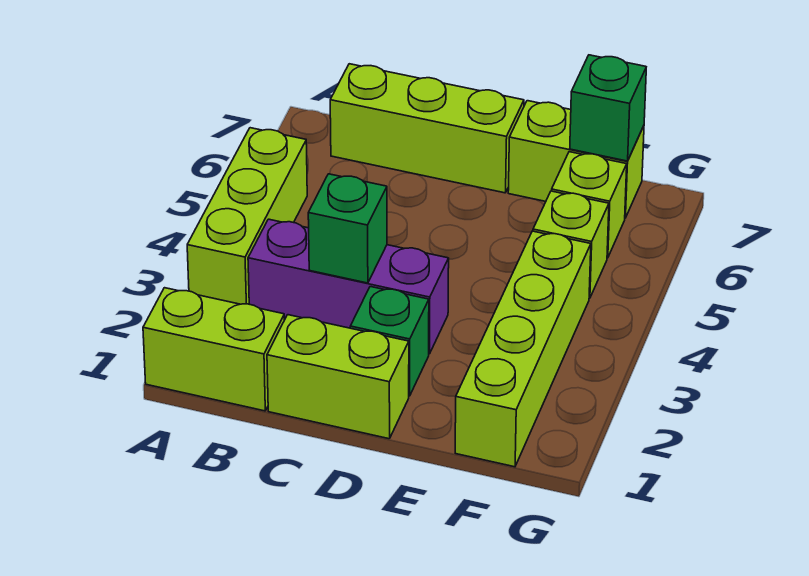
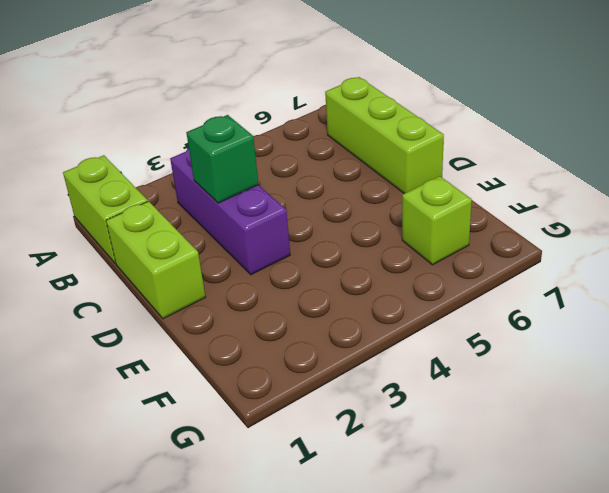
none -> lime brick A3:A5 level 1
none -> green brick D2 level 1
none -> lime brick E7:F7 level 1

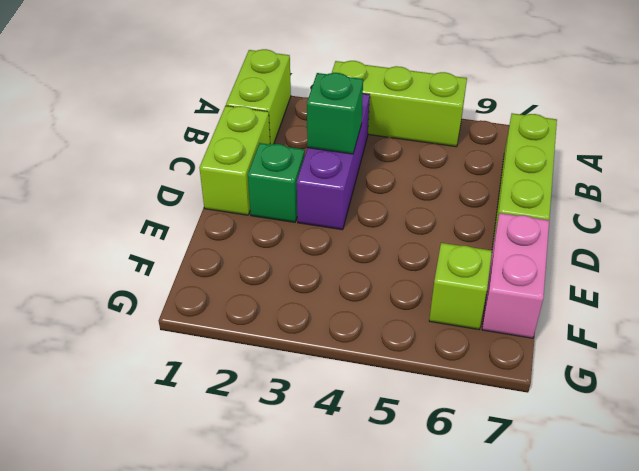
pink brick E7:F7 level 1 -> lime brick E7:F7 level 1
none -> lime brick F1:F4 level 1
none -> lime brick F5 level 1
none -> green brick F7 level 2

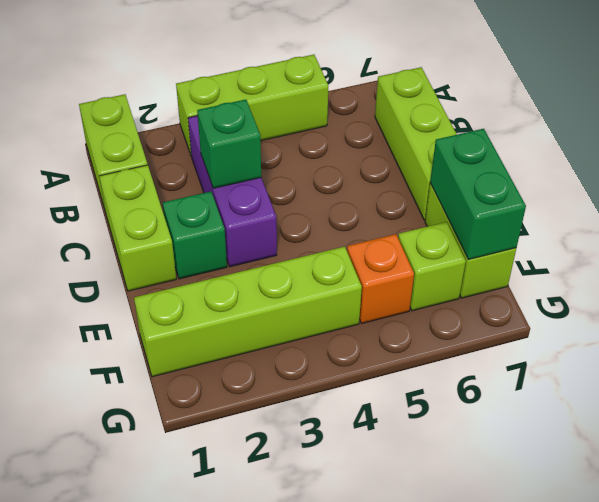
green brick E7:F7 level 2 -> green brick F7 level 2
orange brick F5 level 1 -> lime brick F5 level 1

